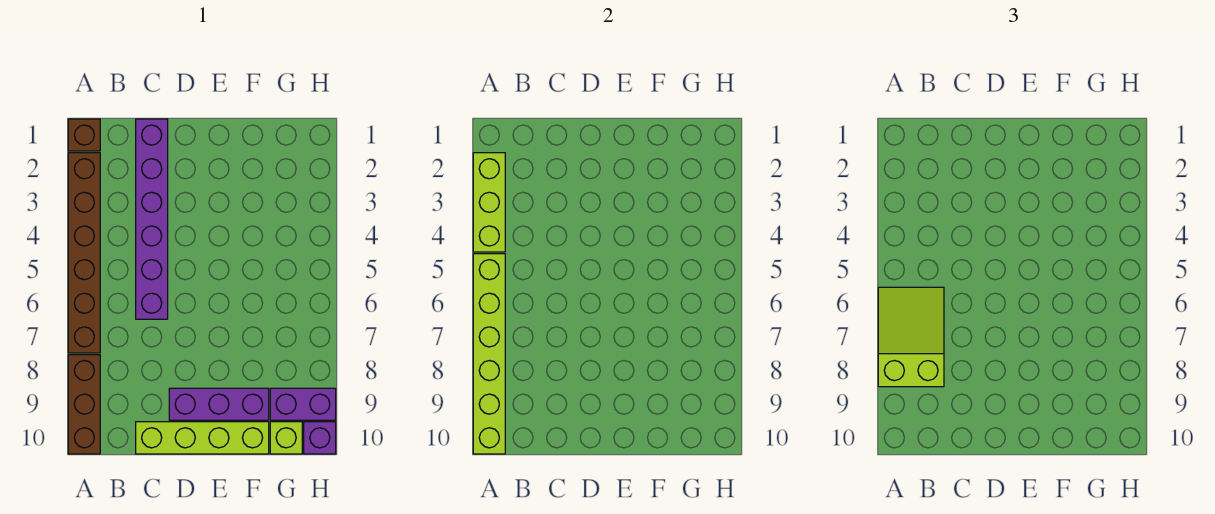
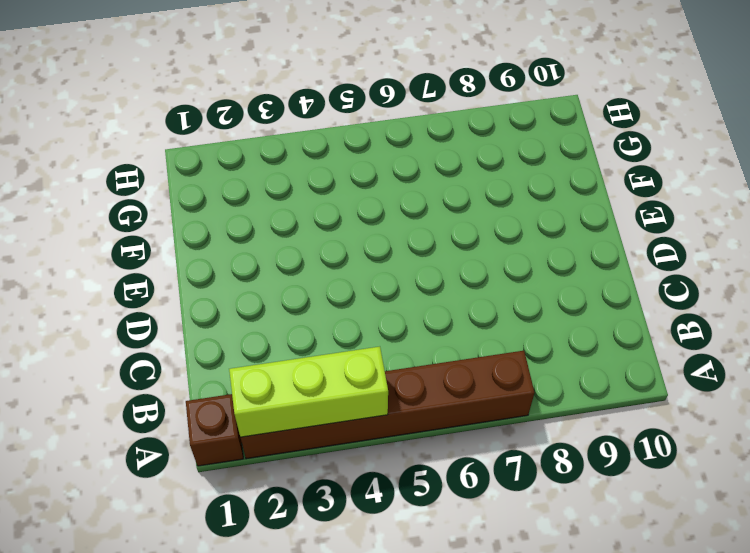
none -> brown brick A8:A10 level 1
none -> purple brick C1:C6 level 1
none -> lime brick C10:F10 level 1

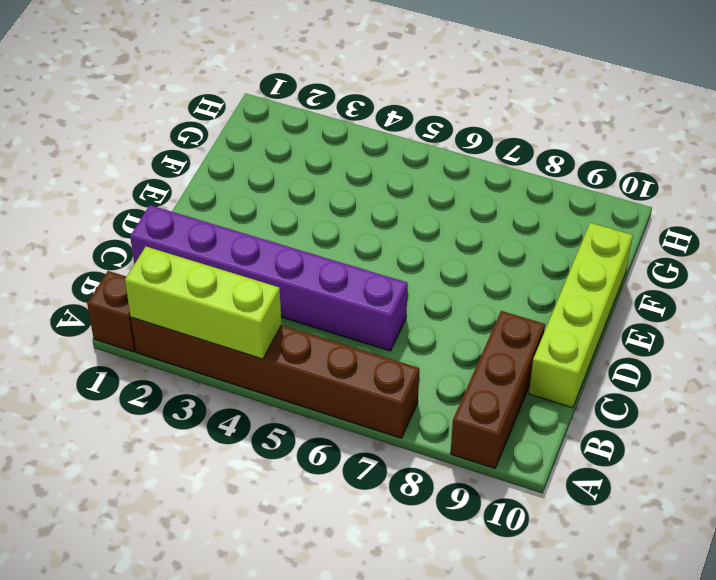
brown brick A9:C9 level 1 -> brown brick A8:A10 level 1
none -> purple brick D9:F9 level 1
none -> purple brick G9:H9 level 1
none -> lime brick G10 level 1

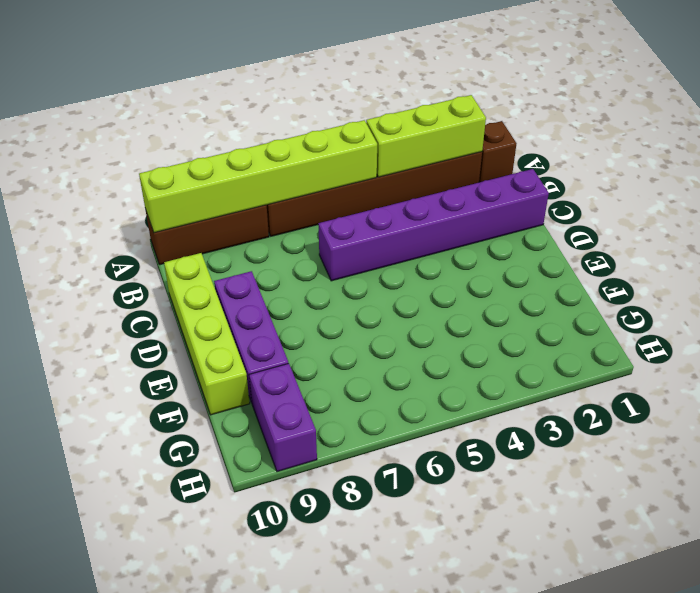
none -> lime brick G10 level 1
none -> purple brick H10 level 1
none -> lime slope A6:B8 level 3 top 8

